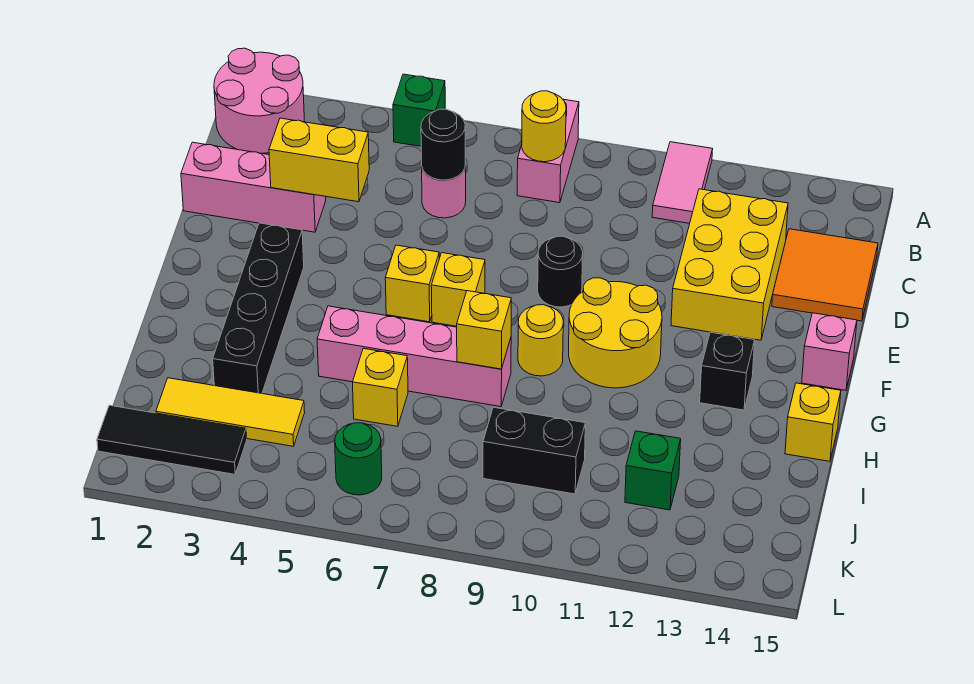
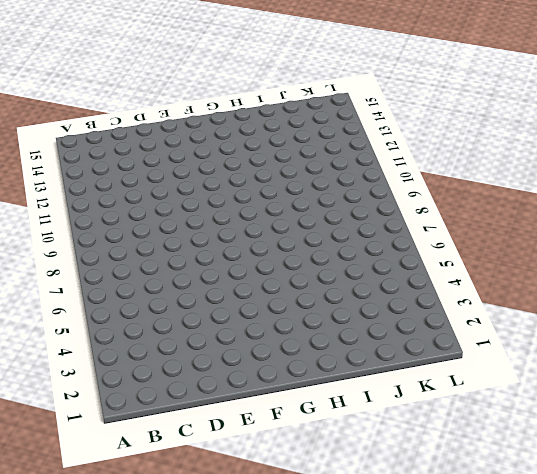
none -> pink round brick A1:B2 level 1
none -> green brick A5 level 1
none -> pink brick A8:B8 level 1

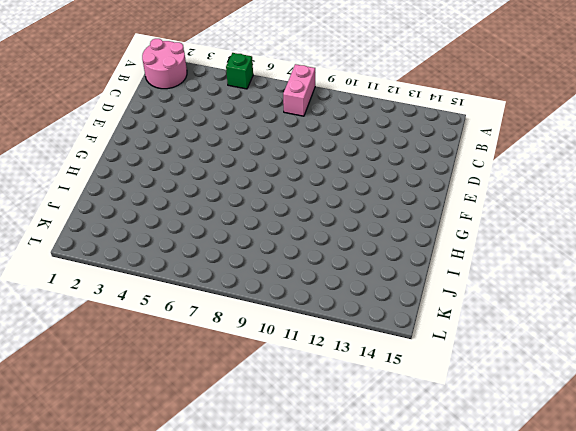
none -> pink tile A11:B11 level 1
none -> pink round brick C6 level 1
none -> yellow brick C12:E13 level 1

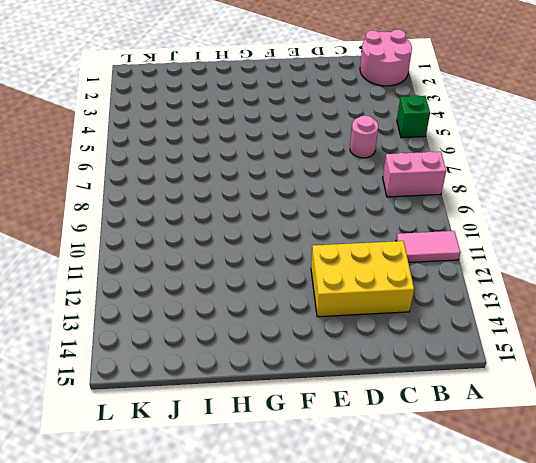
none -> orange tile C14:D15 level 1
none -> pink brick D1:D3 level 1
none -> black round brick E9 level 1

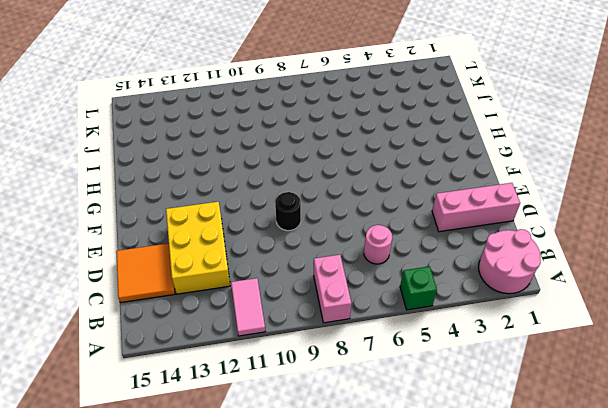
none -> black brick F3:I3 level 1
none -> yellow brick F6 level 1
none -> yellow brick F7 level 1

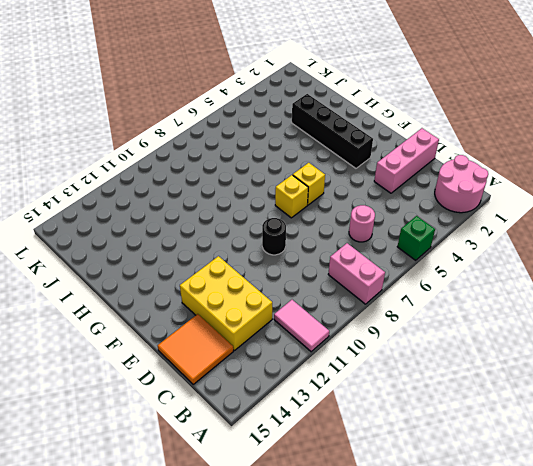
none -> yellow round brick F10:G11 level 1
none -> pink brick F15 level 1
none -> yellow round brick G9 level 1

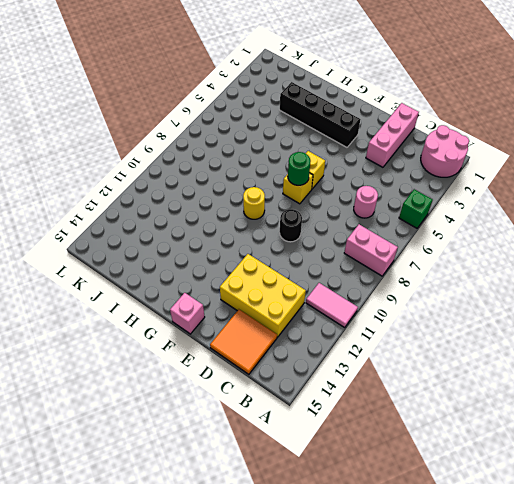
green round brick F7 level 2 -> green round brick K6 level 1
none -> yellow round brick F10:G11 level 1
none -> black brick G13 level 1
none -> pink brick H5:H8 level 1

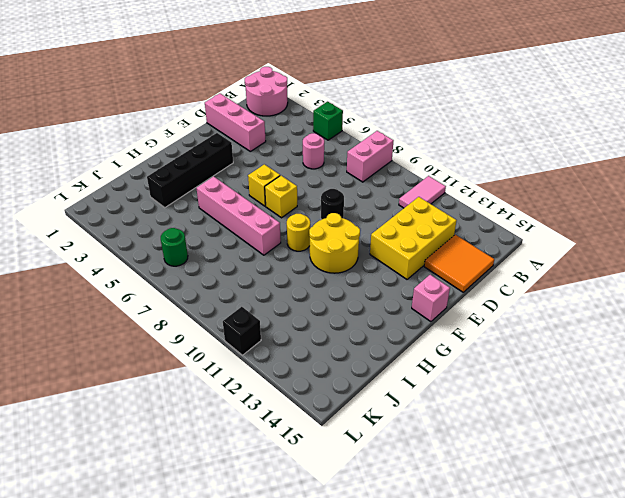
black brick L11 level 1 -> black brick G13 level 1
none -> yellow brick H15 level 1
none -> yellow brick I6 level 1
none -> yellow tile J2:J4 level 1

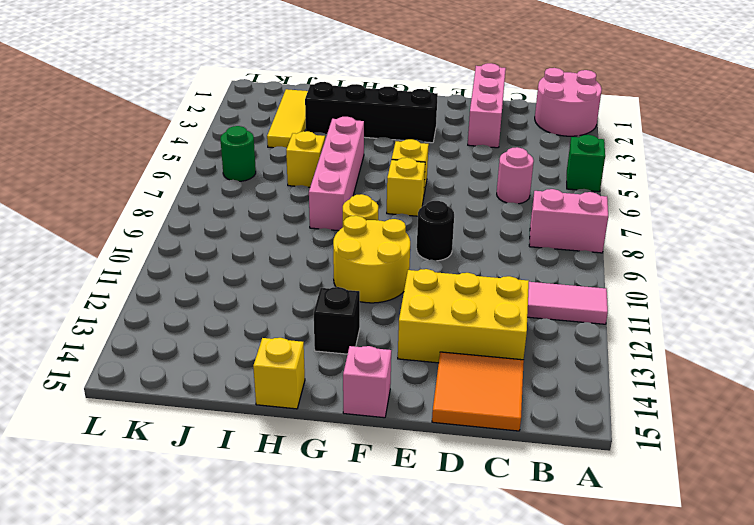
none -> black brick J9:J10 level 1
none -> green brick J12 level 1
none -> black tile K1:K3 level 1

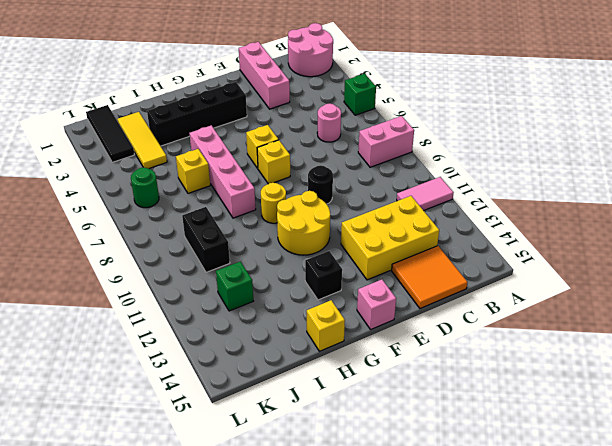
none -> yellow round brick B8 level 2
none -> black round brick C6 level 2
none -> yellow brick D3:D4 level 2

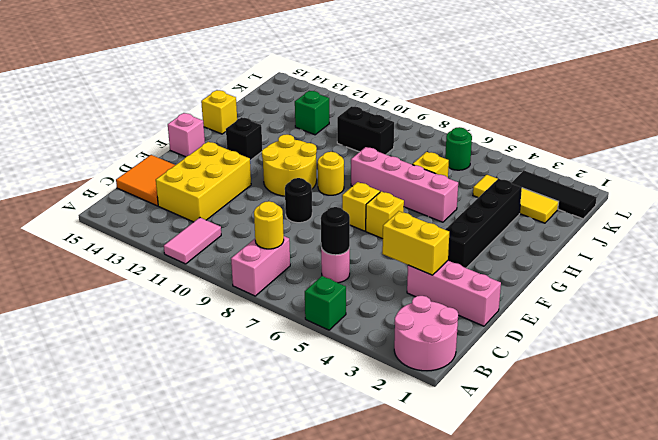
none -> yellow brick H8 level 2

